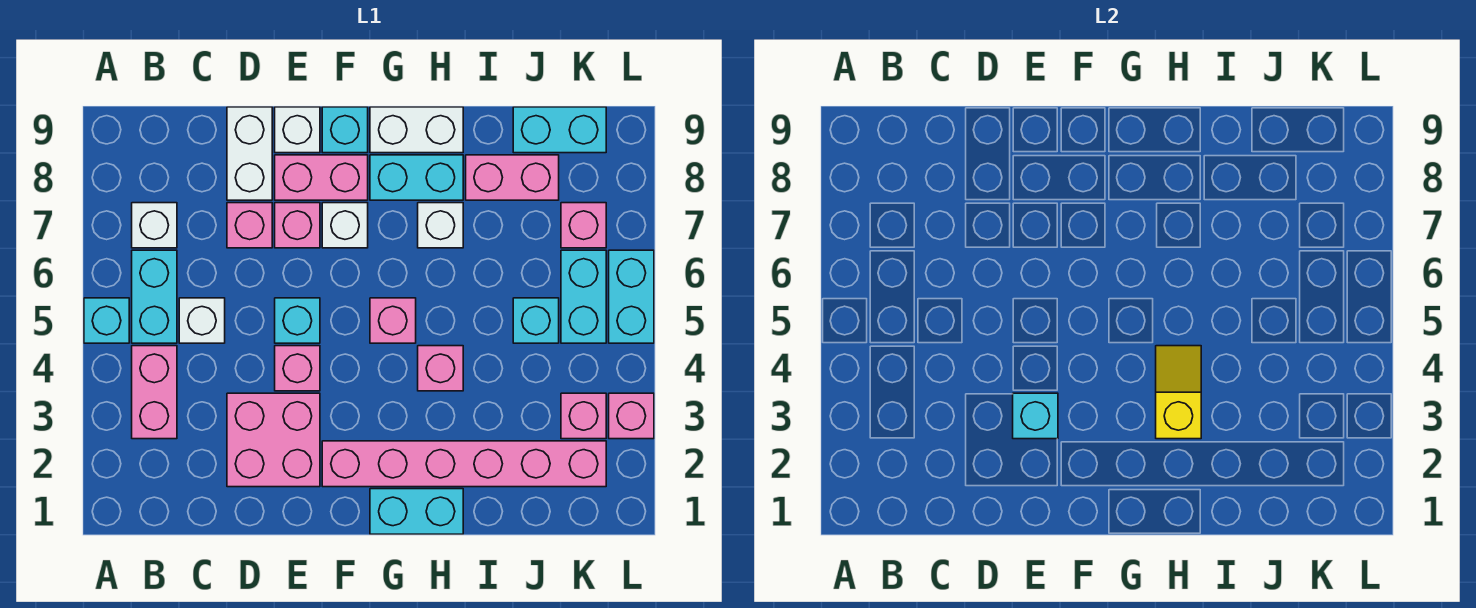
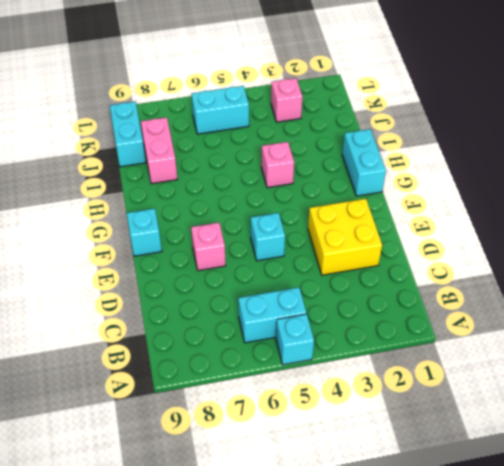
yellow brick D2:E3 level 1 -> pink brick D2:E3 level 1
none -> pink brick B3:B4 level 1
none -> white brick B7 level 1
none -> white brick C5 level 1
none -> pink brick D7 level 1

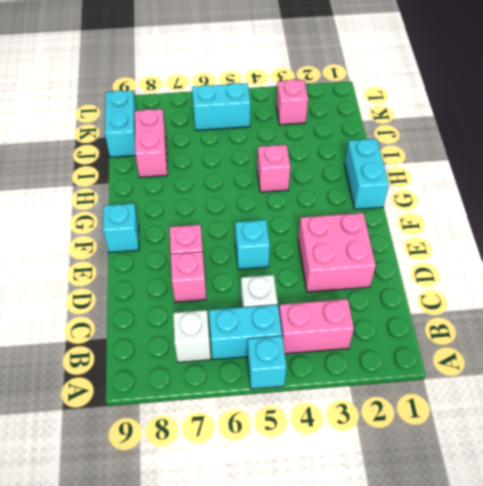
none -> white brick D8:D9 level 1
none -> pink brick E4 level 1
none -> pink brick E8:F8 level 1
none -> white brick E9 level 1

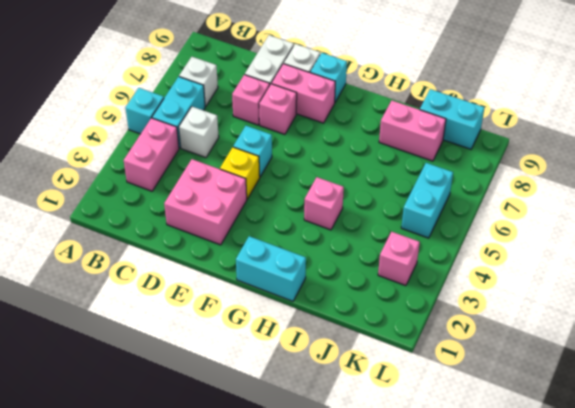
yellow brick E4 level 1 -> pink brick E4 level 1
none -> pink brick F2:K2 level 1
none -> white brick F7 level 1
none -> pink brick G5 level 1
none -> cyan brick G8:H8 level 1

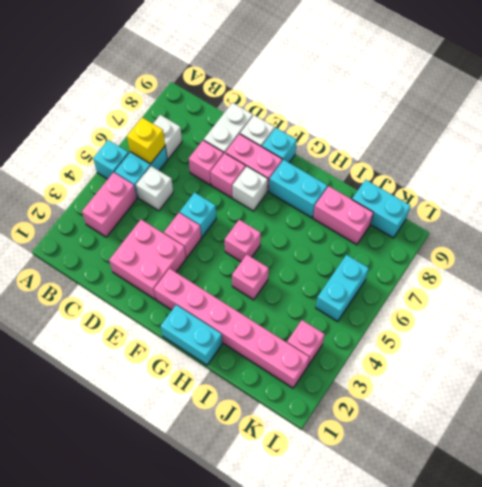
yellow brick B6 level 2 -> none
none -> white brick G9:H9 level 1
none -> white brick H7 level 1
none -> cyan brick J5 level 1
none -> pink brick K7 level 1

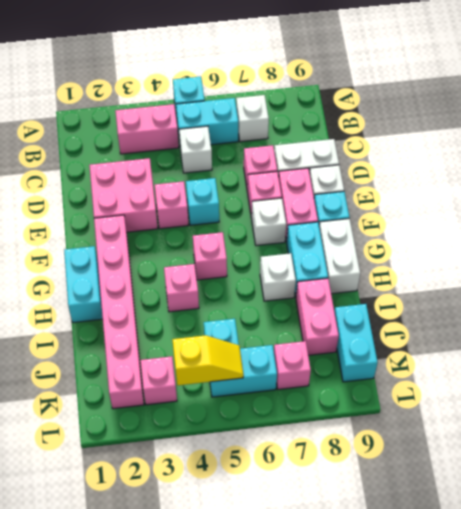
yellow slope K4:K5 level 2 top 4 -> yellow slope H3:H4 level 2 top 3
none -> pink brick L3 level 1
none -> cyan brick L5:L6 level 1
none -> cyan brick E3 level 2

